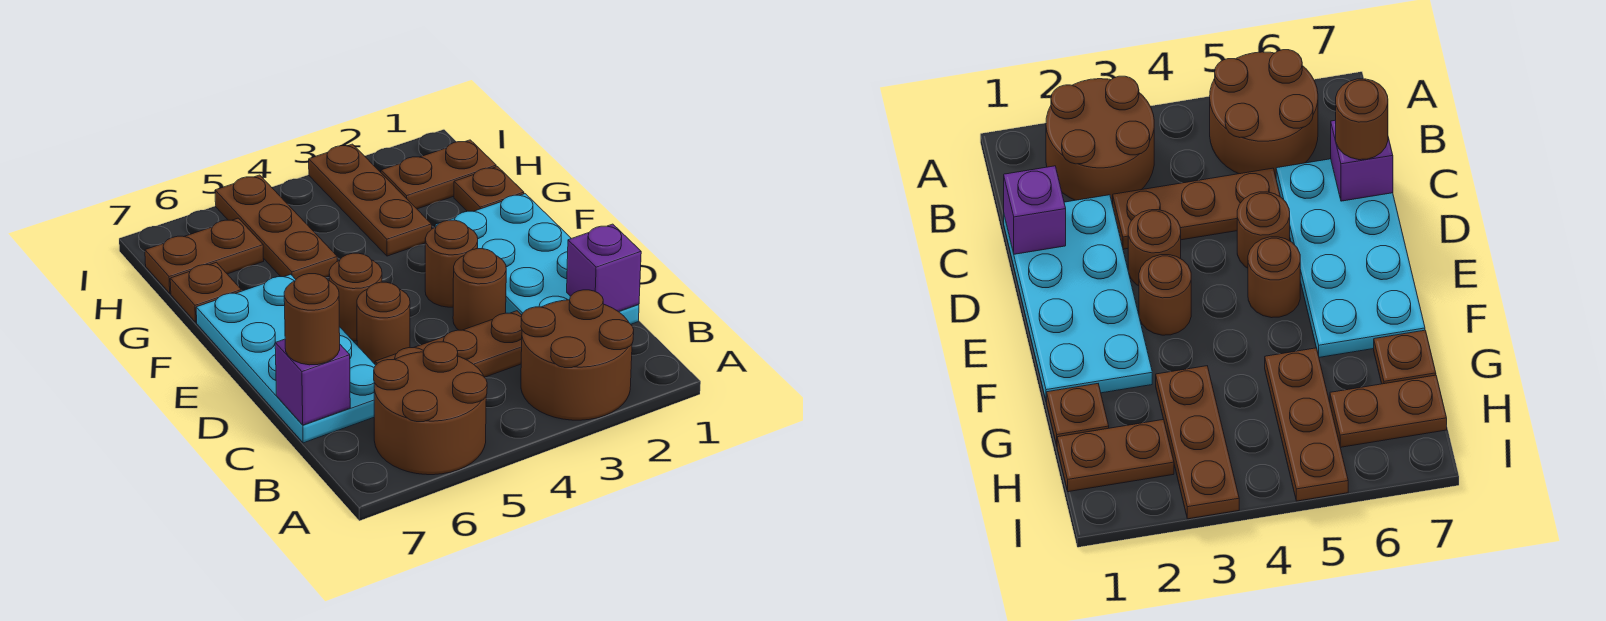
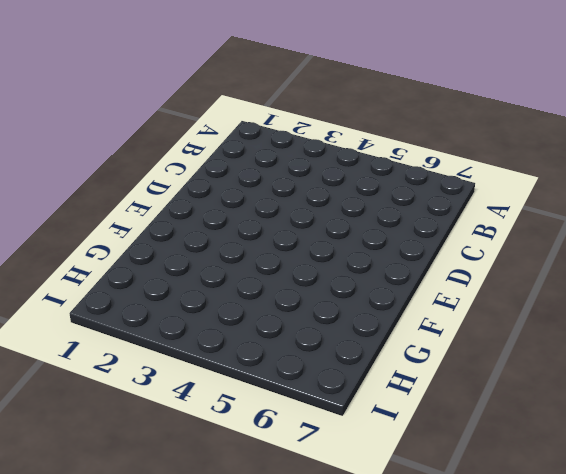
none -> brown round brick A2:B3 level 1
none -> brown round brick A5:B6 level 1
none -> cyan plate C1:F2 level 1

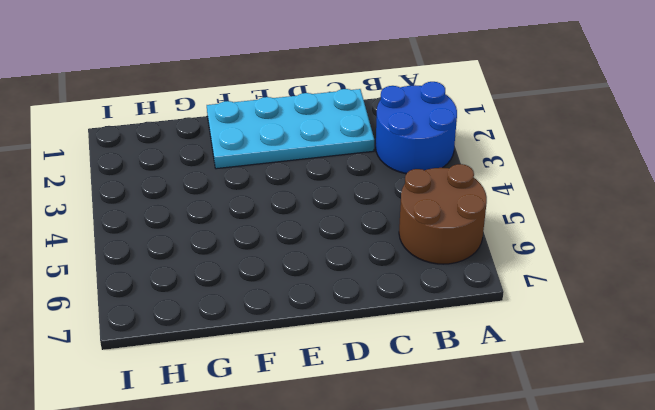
blue round brick A2:B3 level 1 -> brown round brick A2:B3 level 1
none -> brown plate C3:C5 level 1
none -> cyan plate C6:F7 level 1
none -> brown round brick D3 level 1

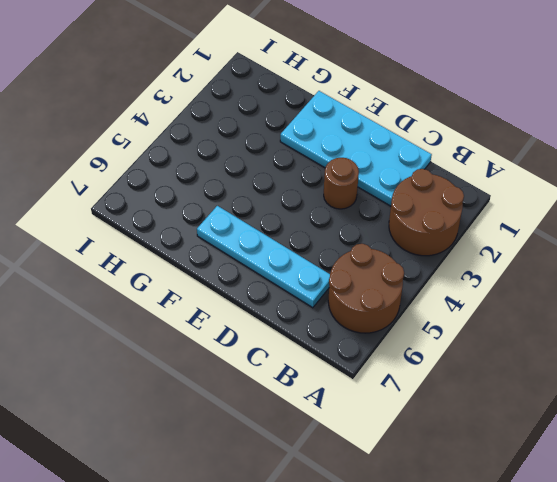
cyan plate C6:F6 level 1 -> cyan plate C6:F7 level 1
none -> brown plate C3:C5 level 1
none -> brown round brick D5 level 1
none -> brown round brick E3 level 1

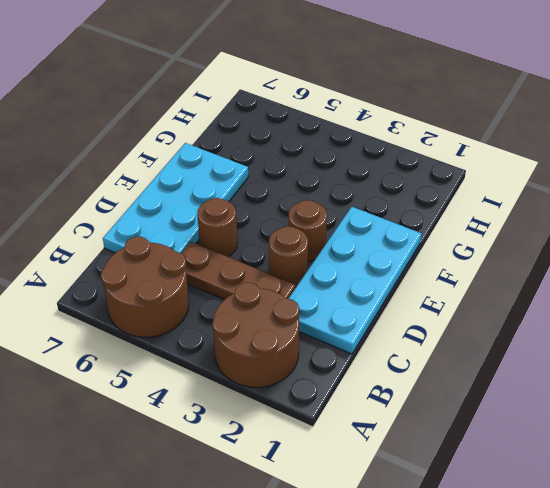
none -> brown round brick E5 level 1
none -> brown plate G1 level 1
none -> brown plate G3:I3 level 1

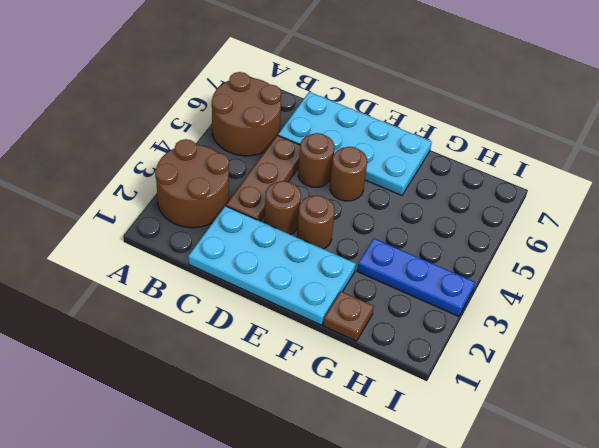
blue plate G3:I3 level 1 -> brown plate G3:I3 level 1
none -> brown plate G5:I5 level 1
none -> brown plate G7 level 1
none -> brown plate H1:H2 level 1

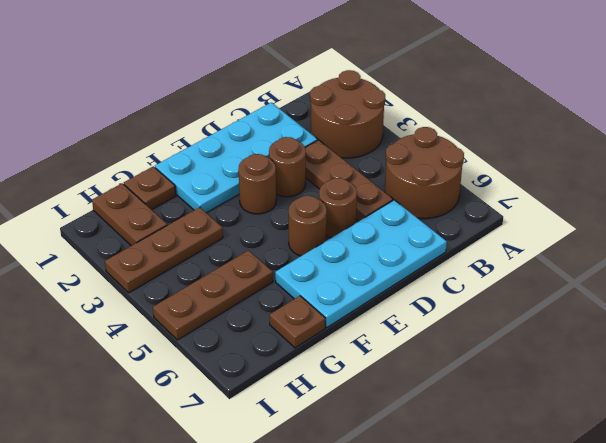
none -> brown plate H6:H7 level 1
none -> purple brick C1 level 2
none -> purple brick C7 level 2

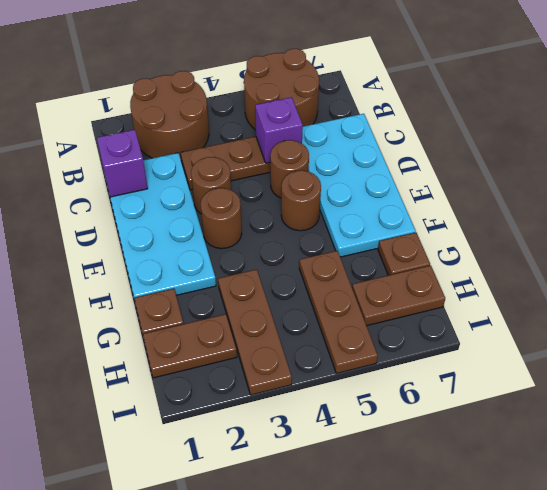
purple brick C5 level 2 -> purple brick C7 level 2
none -> brown round brick C7 level 3

